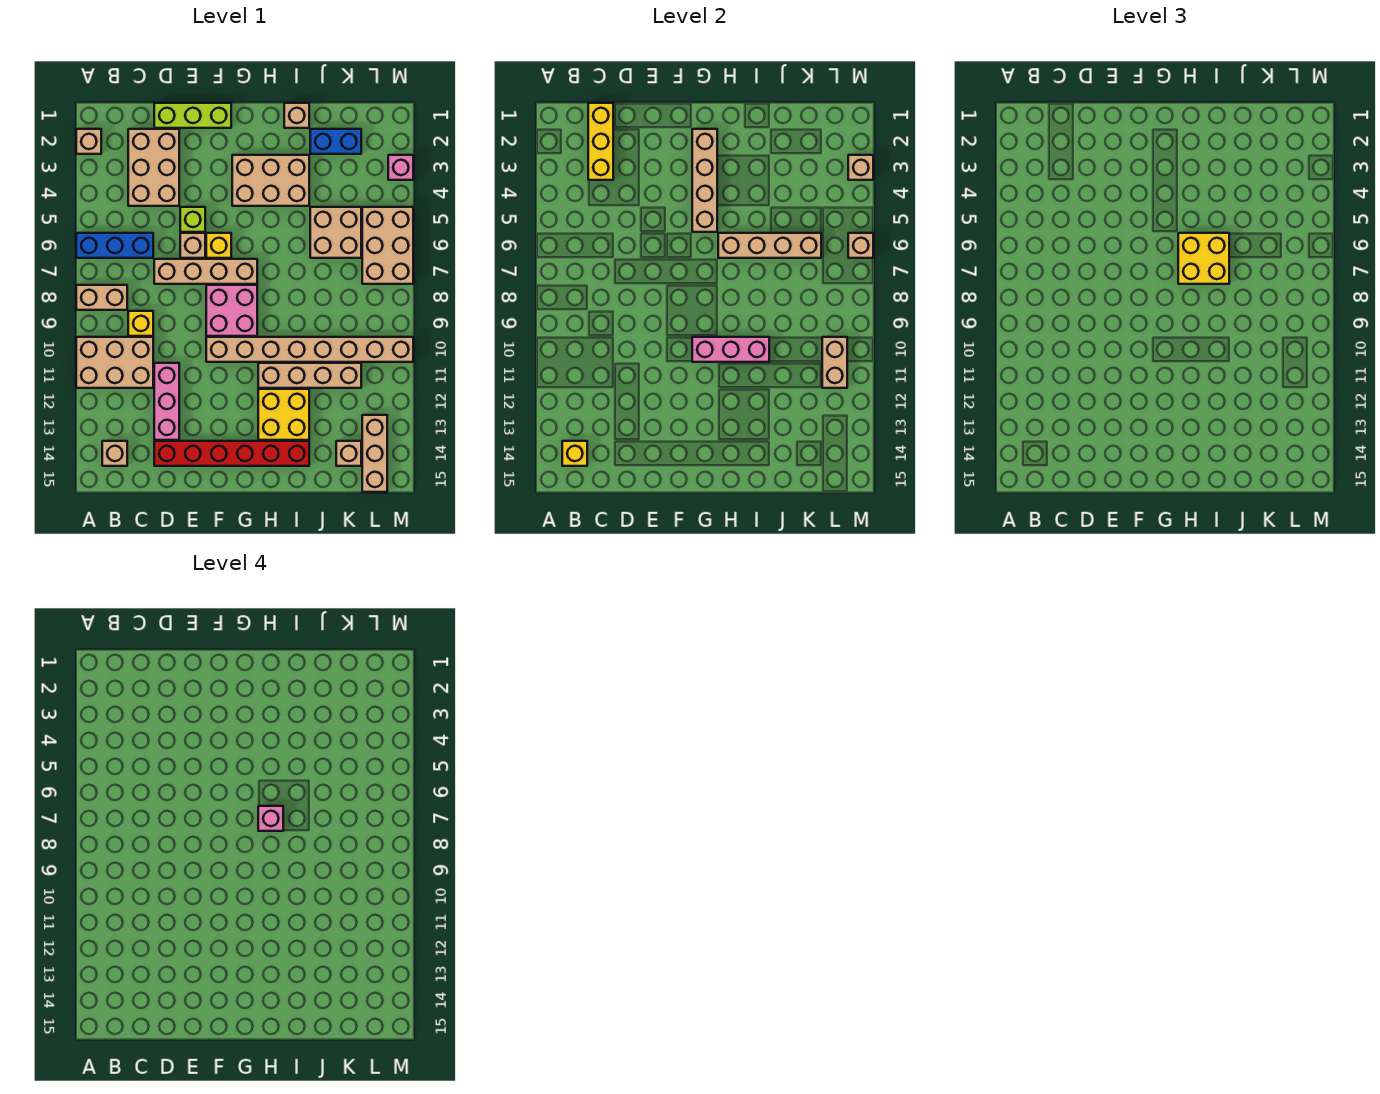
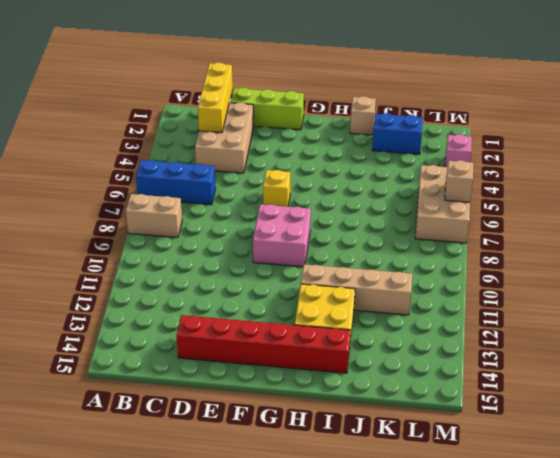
none -> tan brick A2 level 1
none -> tan brick A10:C11 level 1
none -> tan brick B14 level 1
none -> yellow brick C9 level 1

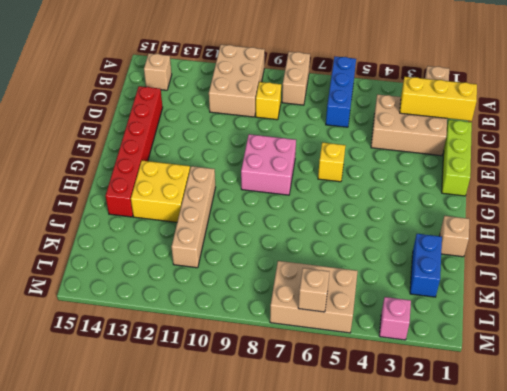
none -> tan brick D7:G7 level 1
none -> pink brick D11:D13 level 1
none -> lime brick E5 level 1
none -> tan brick E6 level 1

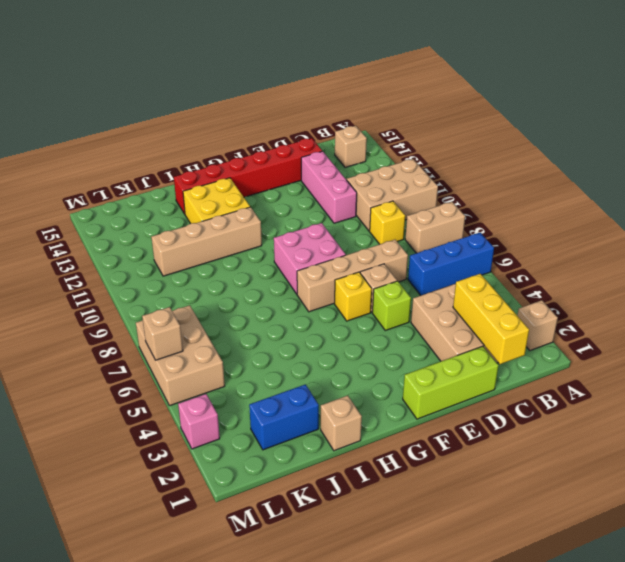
none -> tan brick F10:M10 level 1
none -> tan brick G3:I4 level 1
none -> tan brick J5:K6 level 1
none -> tan brick K14 level 1

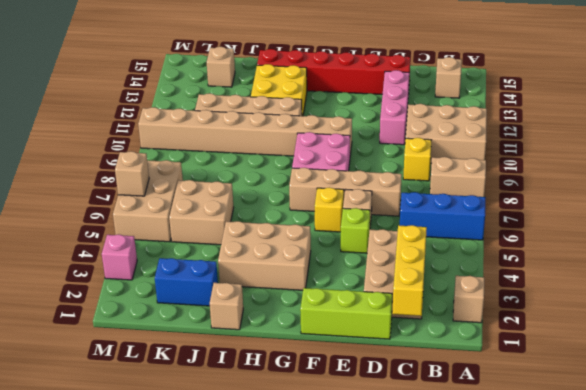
none -> tan brick L13:L15 level 1
none -> yellow brick B14 level 2
none -> tan brick G2:G5 level 2
none -> pink brick G10:I10 level 2

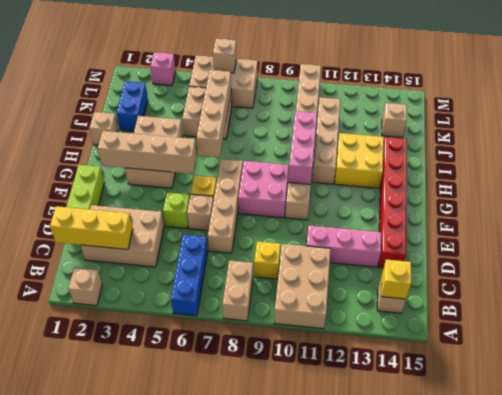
none -> tan brick L13:L15 level 1
none -> tan brick L10:L11 level 2
none -> tan brick M3 level 2
none -> yellow brick H6:I7 level 3

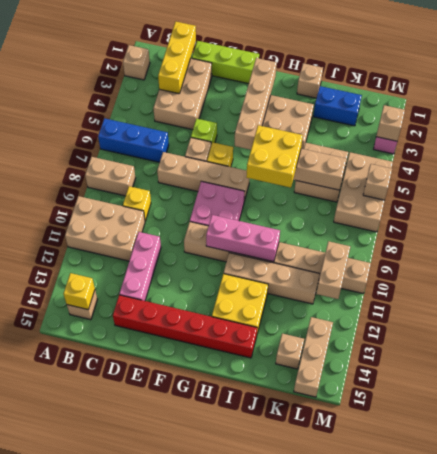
none -> pink brick H7 level 4

